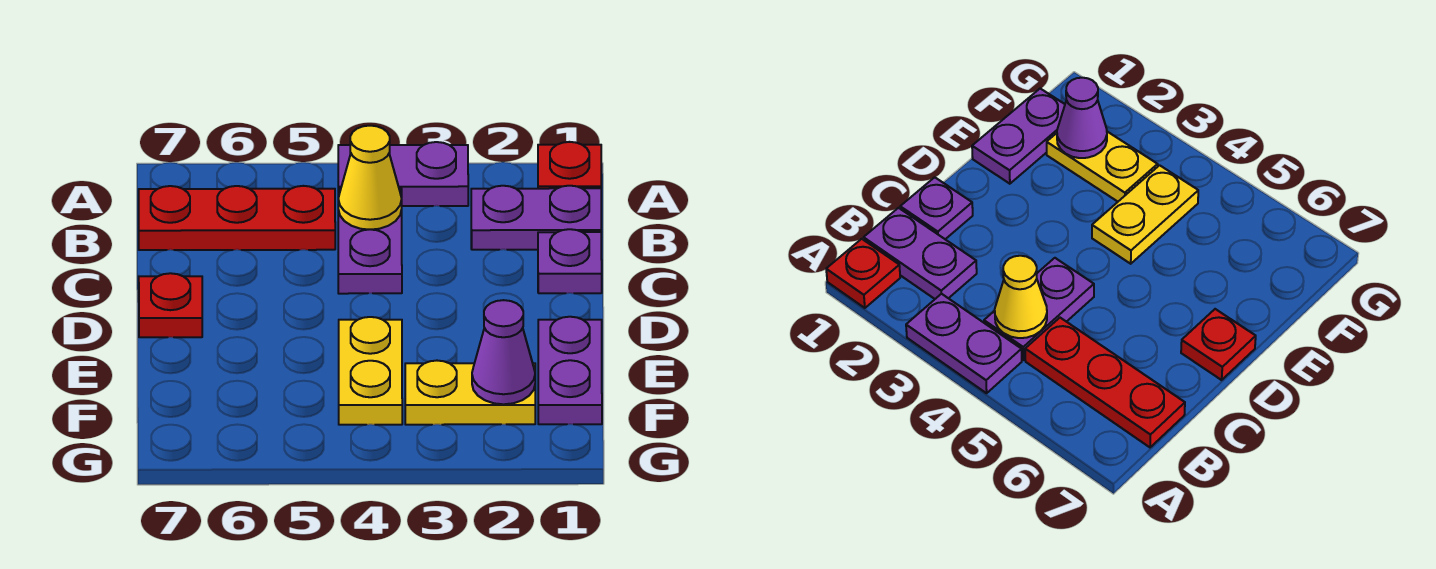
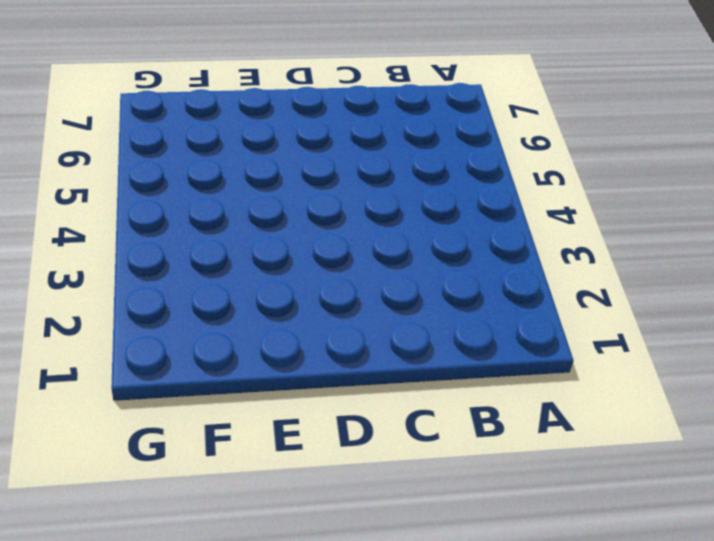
none -> red plate A1 level 1
none -> purple plate A3:A4 level 1
none -> purple plate B1:B2 level 1

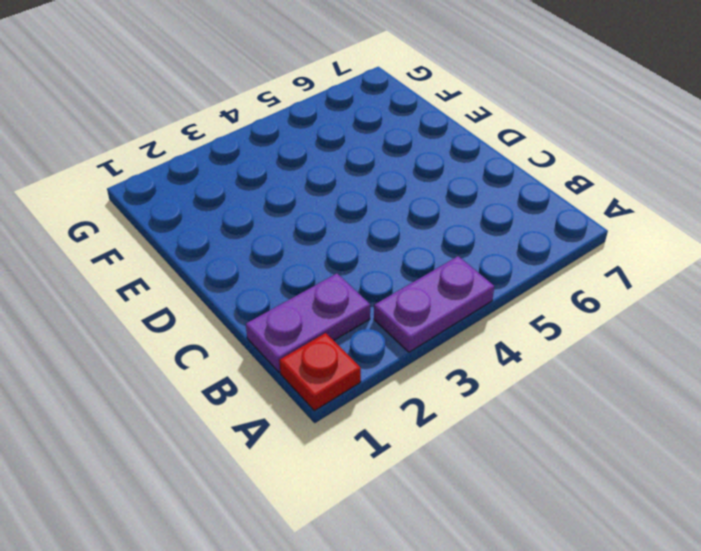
none -> purple plate B4:C4 level 1
none -> red plate B5:B7 level 1
none -> purple plate C1 level 1

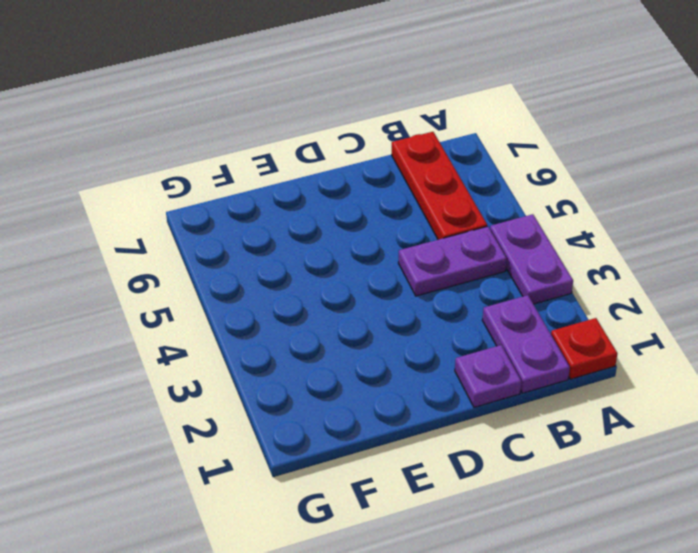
none -> red plate D7 level 1
none -> purple plate E1:F1 level 1
none -> yellow plate E4:F4 level 1

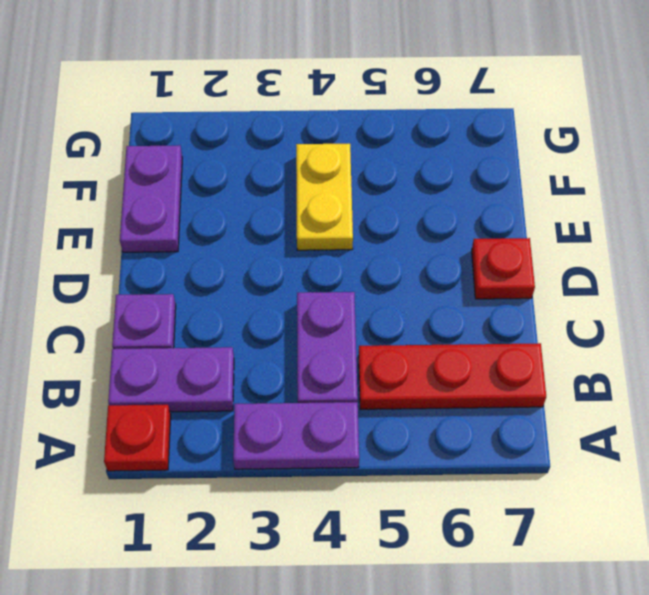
none -> yellow plate F2:F3 level 1
none -> yellow cone B4 level 2
none -> purple cone F2 level 2

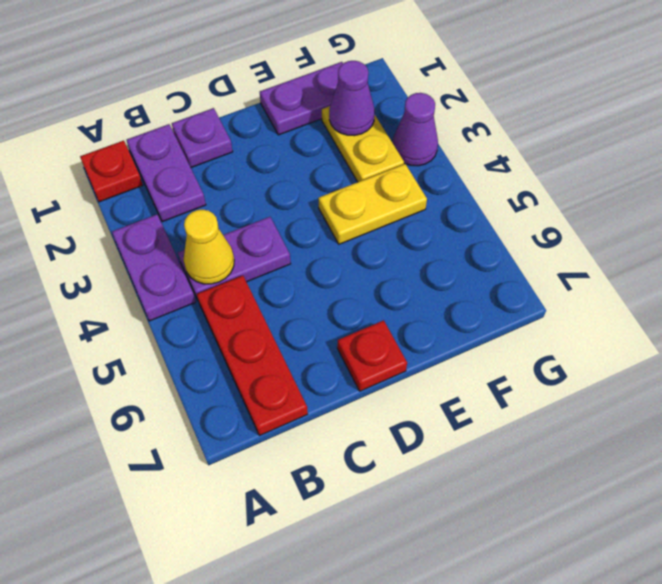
purple cone G3 level 1 -> none

